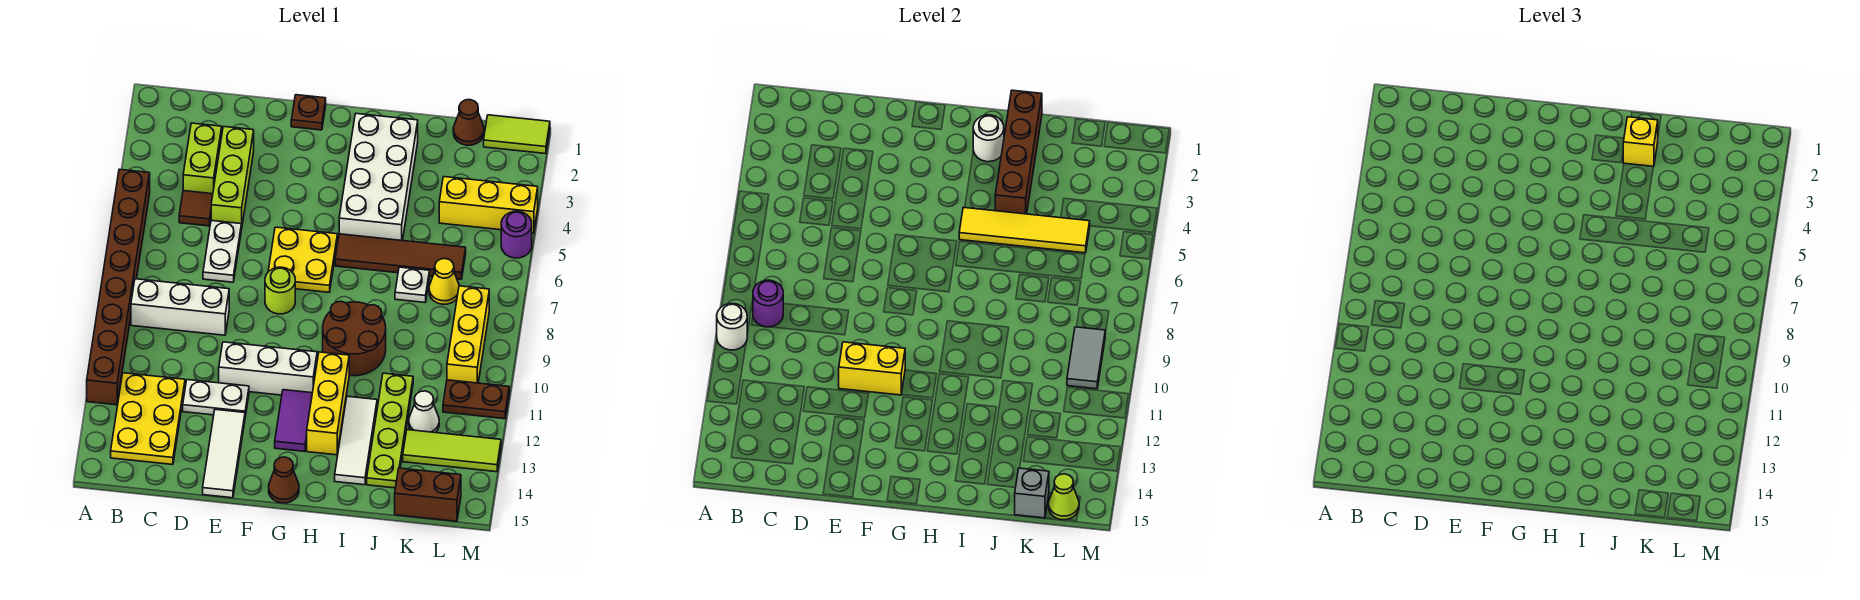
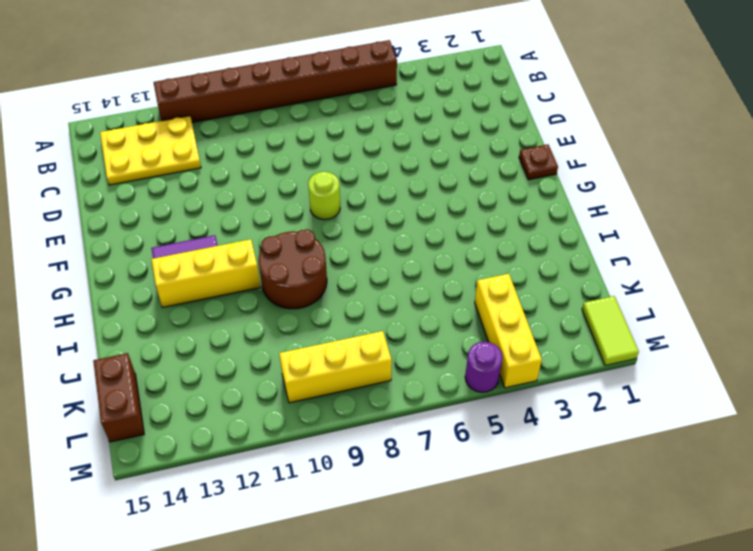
none -> white brick B9:D9 level 1
none -> lime brick C3:C4 level 1
none -> brown tile C5 level 1
none -> lime brick D3:D5 level 1

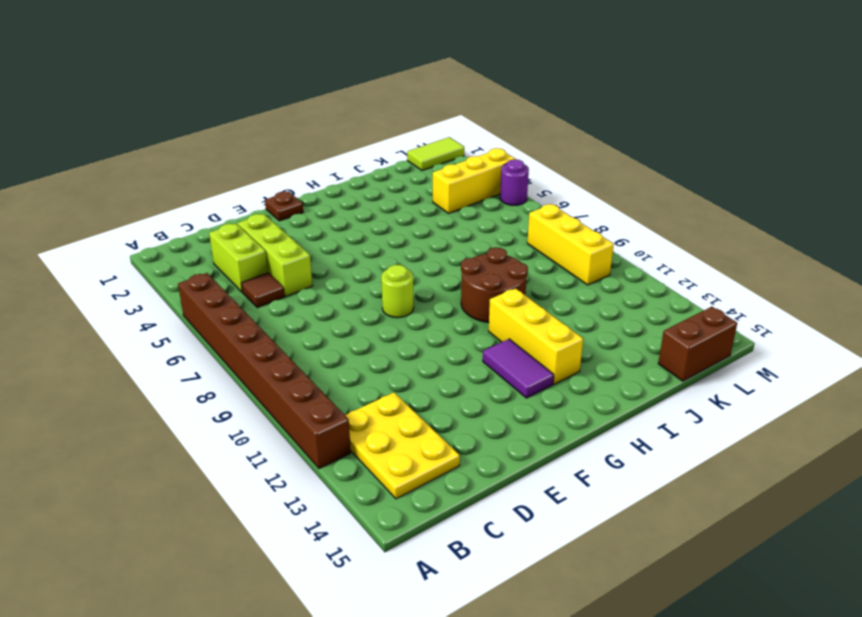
none -> white brick B9:D9 level 1
none -> white plate D6:D7 level 1
none -> white plate D12:E12 level 1
none -> white brick E11:G11 level 1

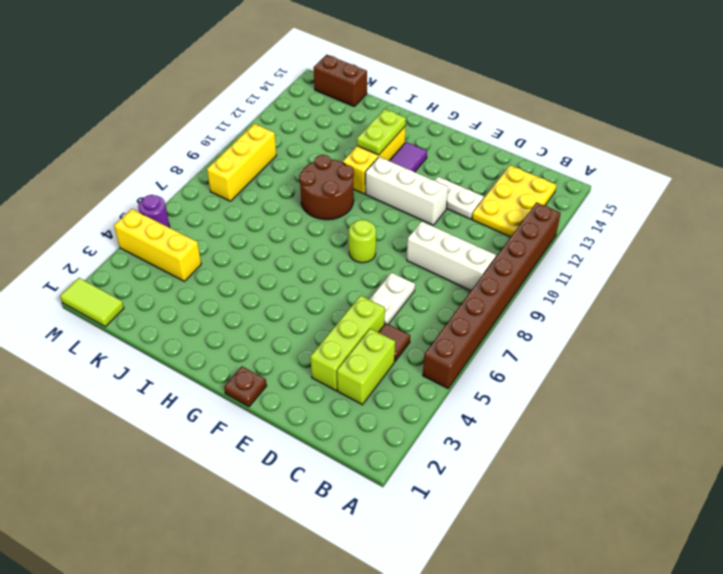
lime plate H12:H13 level 2 -> none
none -> white tile E13:E15 level 1
none -> yellow plate F6:G7 level 1
none -> brown cone G15 level 1
none -> white brick H2:I5 level 1

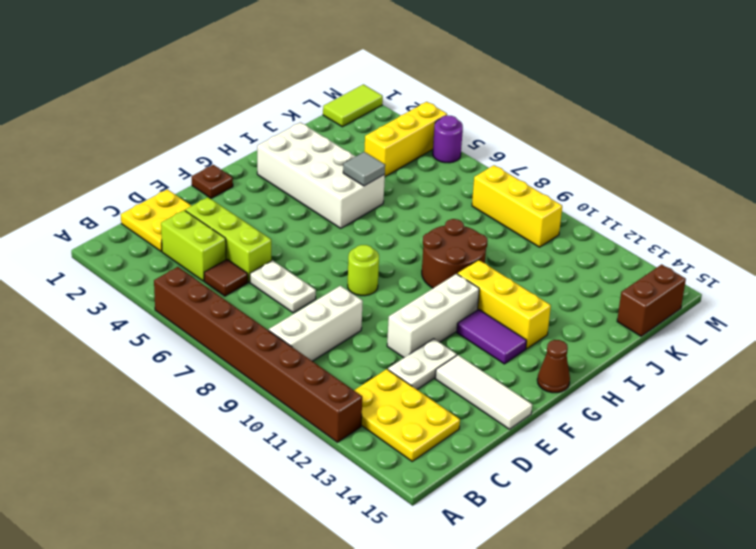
yellow plate C1:D2 level 1 -> yellow plate F6:G7 level 1
grey tile I5 level 2 -> yellow tile H5:K5 level 2
none -> brown tile H6:K6 level 1
none -> white tile I12:I14 level 1
none -> white plate J7 level 1
none -> lime plate J11:J14 level 1

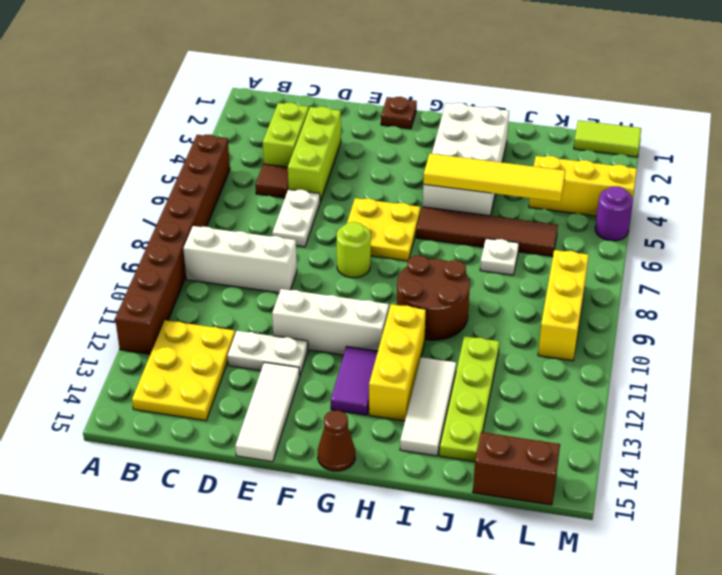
none -> brown cone K1 level 1
none -> yellow cone K7 level 1
none -> white cone K12 level 1
none -> lime tile K13:M13 level 1

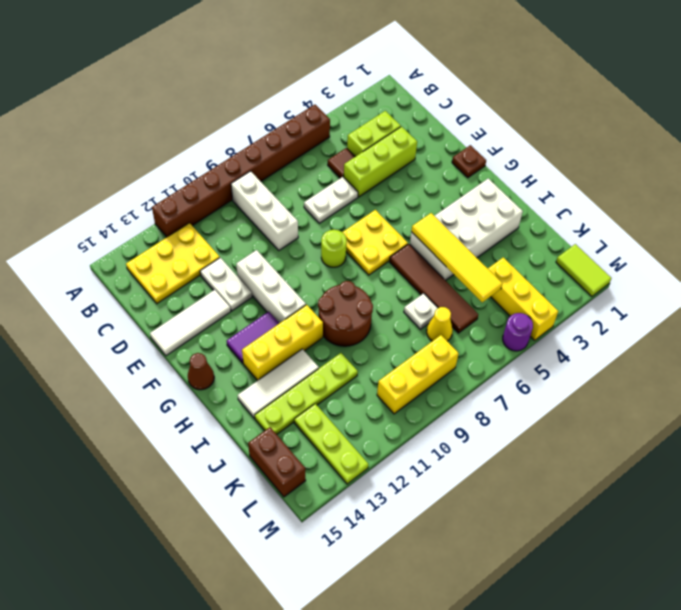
lime plate K13:M13 level 1 -> lime tile K13:M13 level 1
none -> brown cone K1 level 1
none -> white cone K12 level 1
none -> brown plate L11:M11 level 1
none -> white round brick A10 level 2

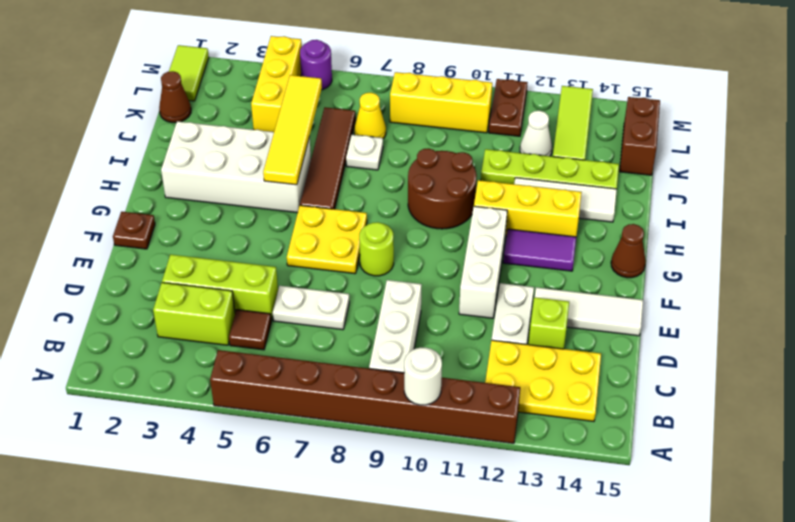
lime brick D13 level 1 -> none
none -> purple round brick B9 level 2
none -> yellow brick E11:F11 level 2
none -> white round brick H2 level 2
none -> brown brick I1:I4 level 2

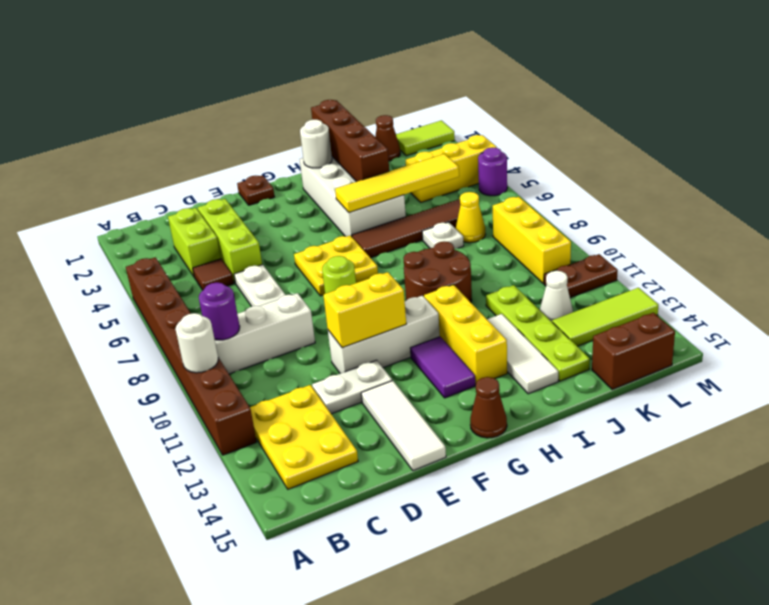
none -> grey brick K15 level 2
none -> grey tile L9:L10 level 2
none -> lime cone L15 level 2
none -> yellow brick I2 level 3

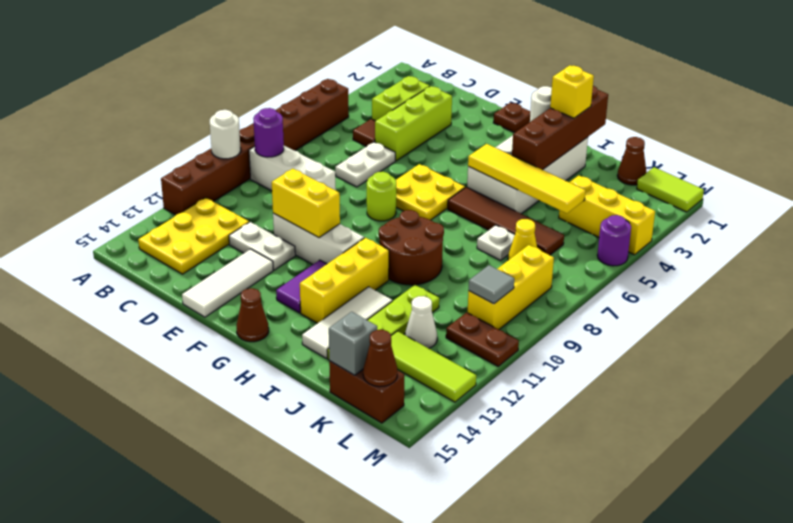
grey tile L10 level 2 -> grey tile L9:L10 level 2
brown cone L15 level 2 -> lime cone L15 level 2

